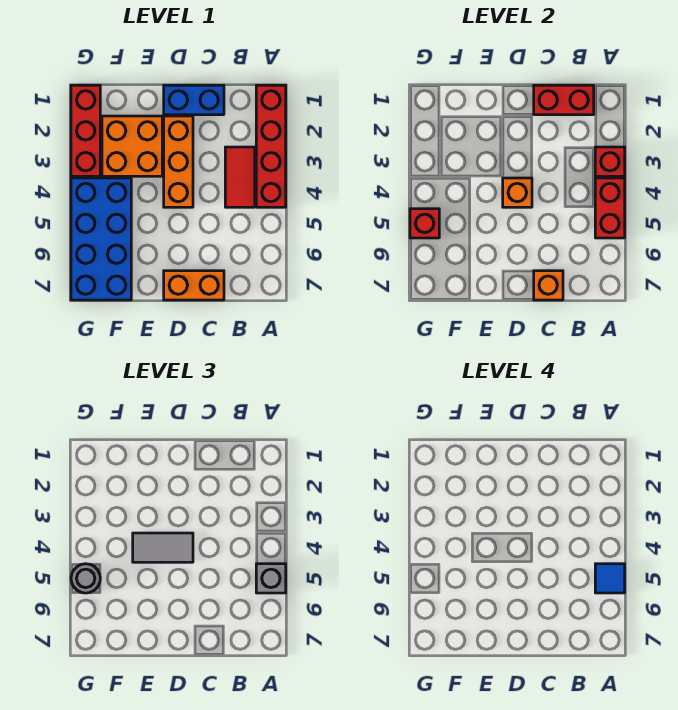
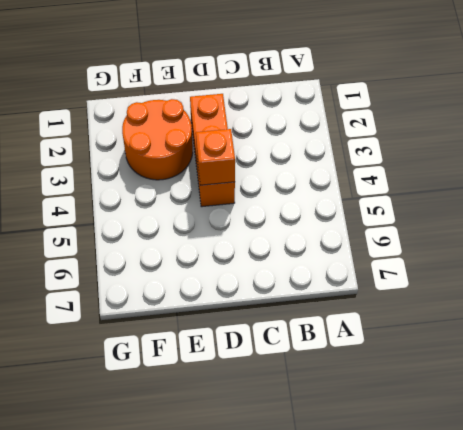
orange round brick E2:F3 level 1 -> orange brick E2:F3 level 1
none -> red brick A1:A4 level 1
none -> red tile B3:B4 level 1
none -> blue brick C1:D1 level 1

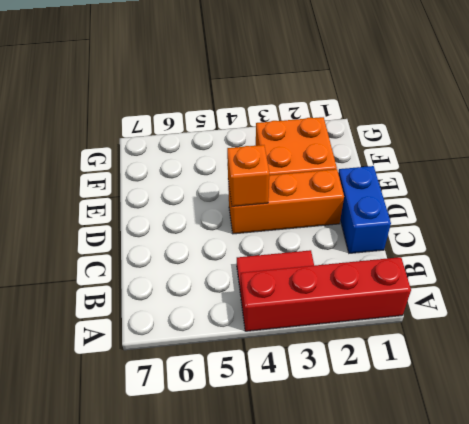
none -> orange brick C7:D7 level 1
none -> blue brick F4:G7 level 1
none -> red brick G1:G3 level 1

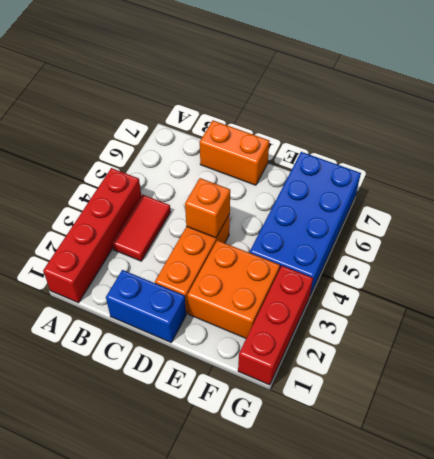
none -> red brick A3 level 2
none -> red brick A4:A5 level 2
none -> red brick B1:C1 level 2

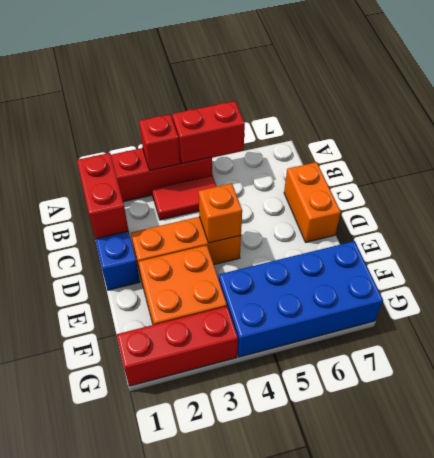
none -> orange brick C7 level 2
none -> red brick G5 level 2
none -> grey brick A5 level 3

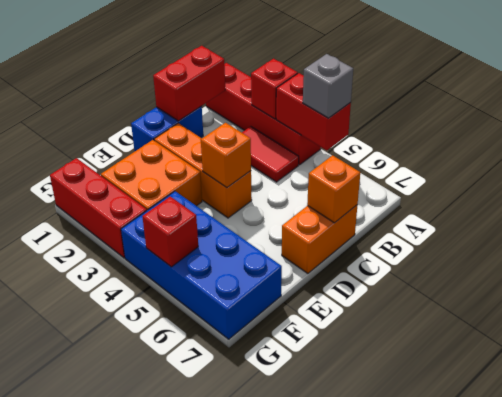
none -> grey tile D4:E4 level 3
none -> grey round brick G5 level 3
none -> blue tile A5 level 4

